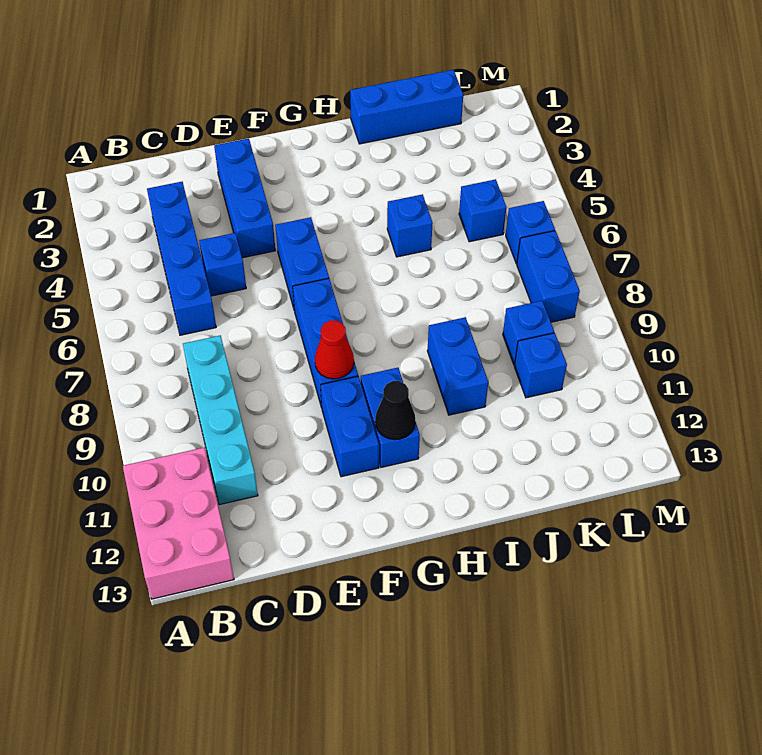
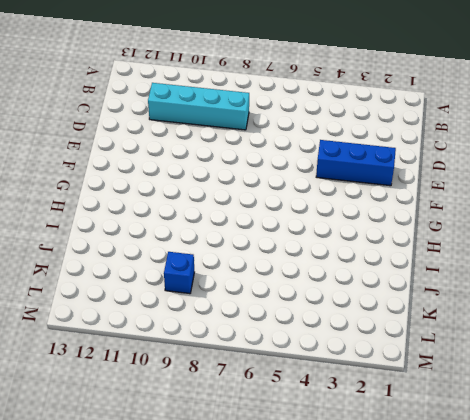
none -> pink brick A11:B13 level 1
none -> blue brick C3:C6 level 1
none -> blue brick D5 level 1

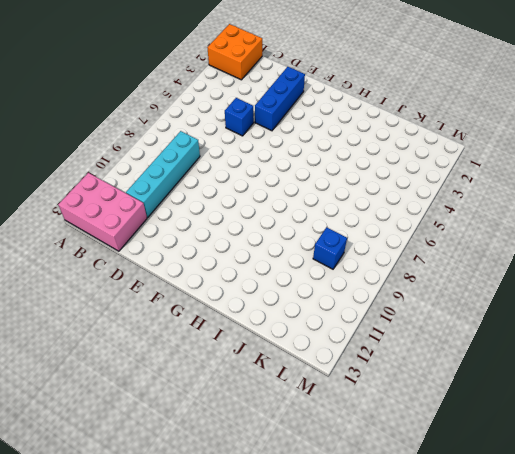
orange brick A1:B2 level 1 -> none
pink brick A12:C13 level 1 -> pink brick A11:B13 level 1
none -> blue brick C3:C6 level 1
none -> blue brick F5:F6 level 1
none -> blue brick F7:F9 level 1

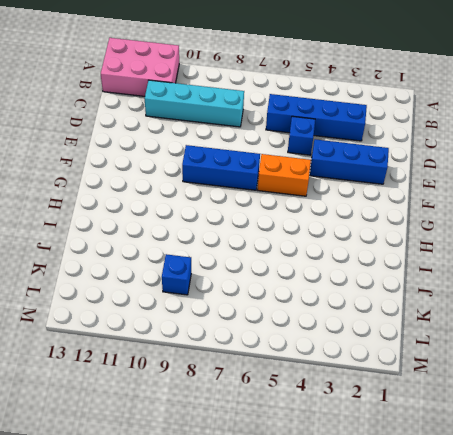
orange brick F5:F6 level 1 -> blue brick F5:F6 level 1
none -> blue brick F10:F11 level 1
none -> blue brick G10:G11 level 1
none -> blue brick I1:K1 level 1

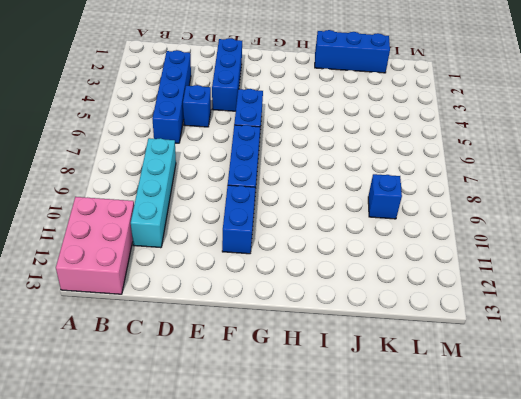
none -> blue brick G10:G11 level 1
none -> blue brick I5 level 1
none -> blue brick I9:I10 level 1

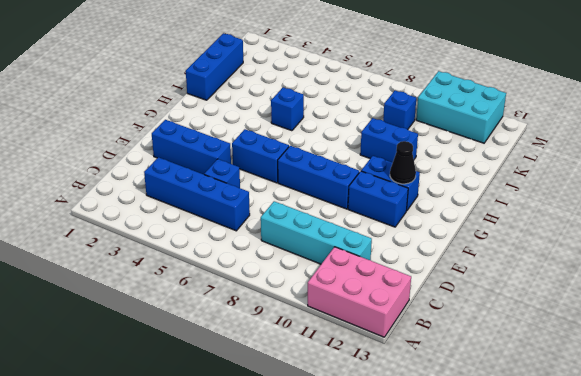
cyan brick L10:M12 level 1 -> none
none -> blue brick K5 level 1
none -> blue brick K10 level 1
none -> blue brick L6 level 1

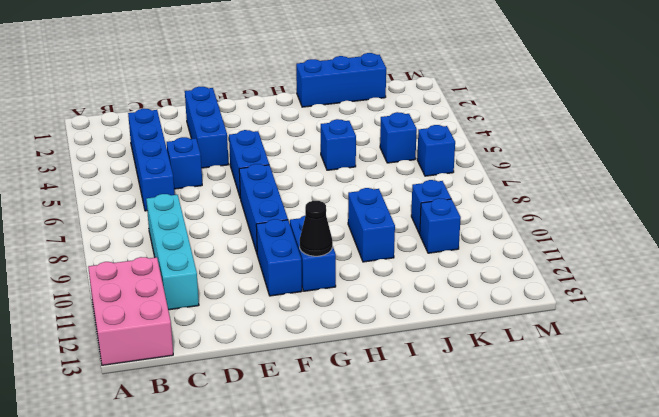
none -> blue brick L7:L8 level 1
none -> red cone F9 level 2

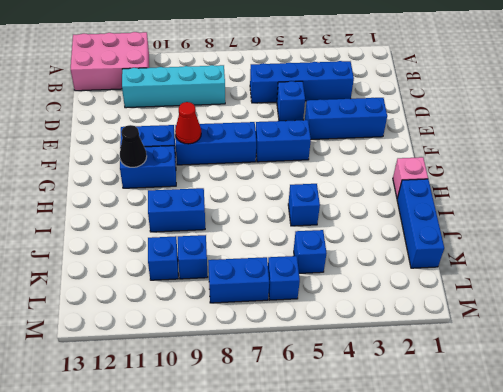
pink brick H1 level 1 -> none

